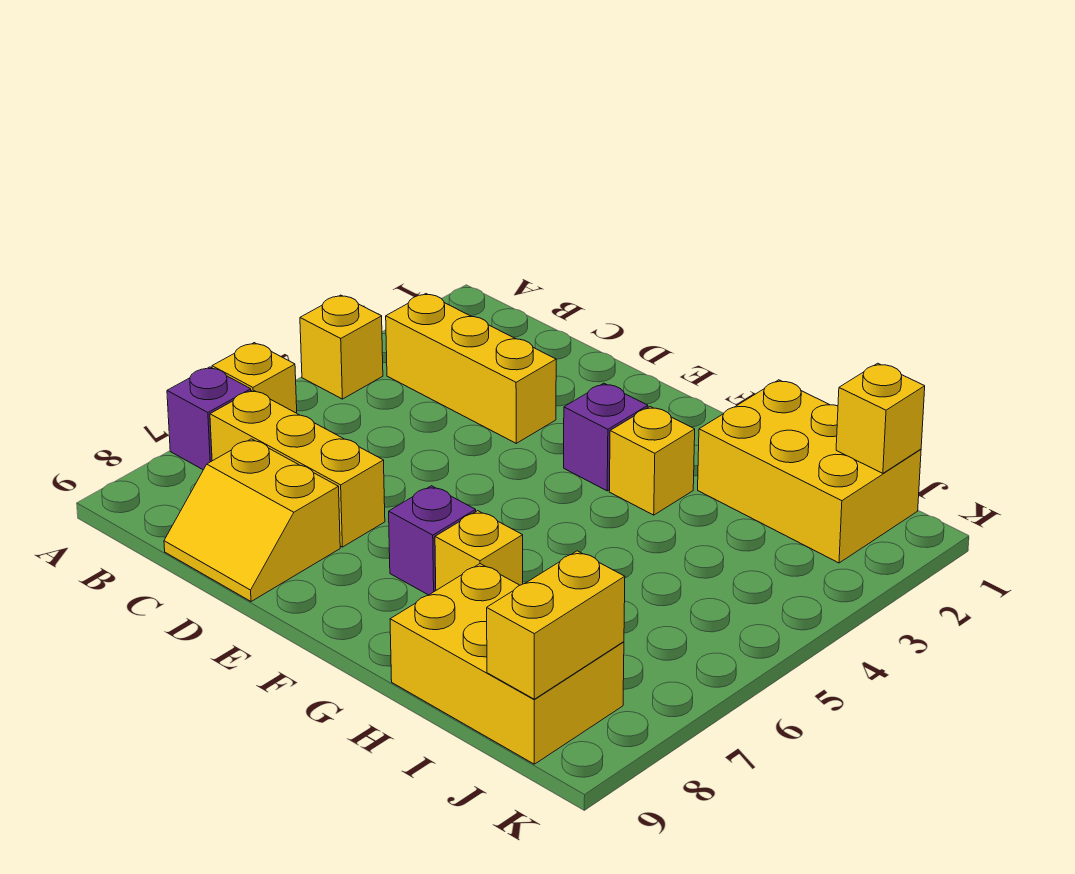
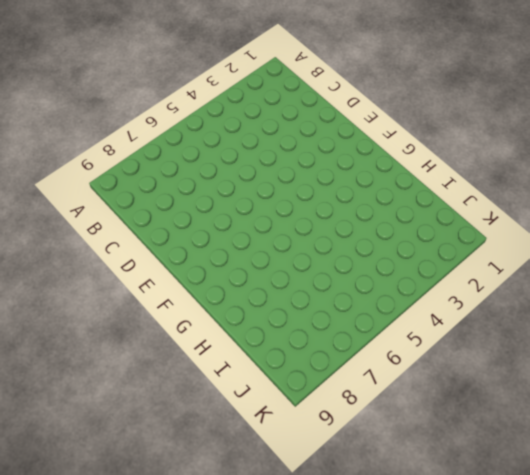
none -> yellow brick A4 level 1
none -> yellow brick A6 level 1
none -> purple brick A7 level 1

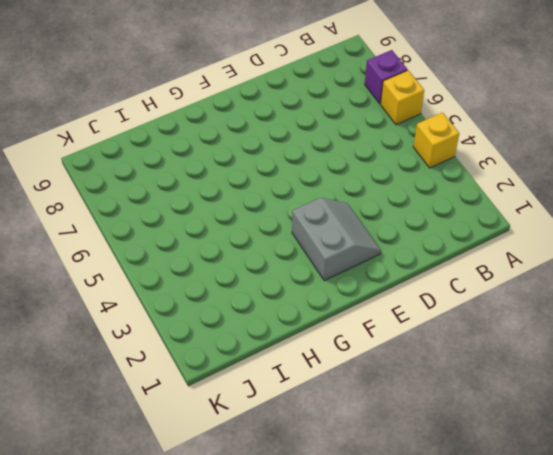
grey slope E2:F3 level 1 top F -> purple brick F3 level 1
none -> yellow brick B3:D3 level 1
none -> yellow brick B7:D7 level 1
none -> yellow slope C8:D9 level 1 top 8

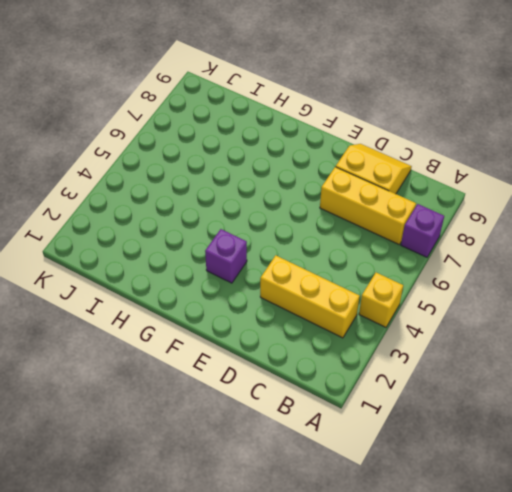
none -> yellow brick A6 level 1
none -> purple brick F7 level 1
none -> yellow brick G3 level 1

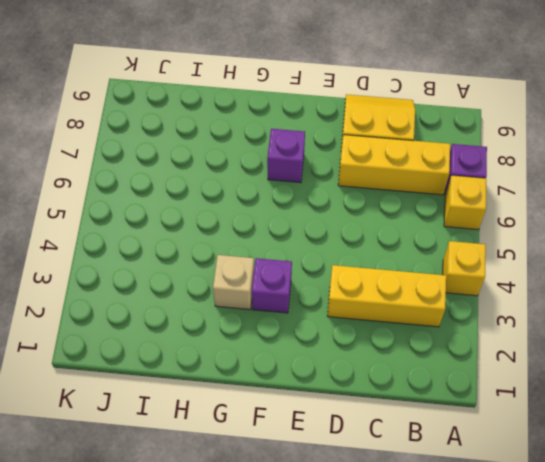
tan brick G3 level 1 -> yellow brick G3 level 1
none -> yellow brick G7 level 1
none -> yellow brick H1:J2 level 1
none -> yellow brick H8:J9 level 1

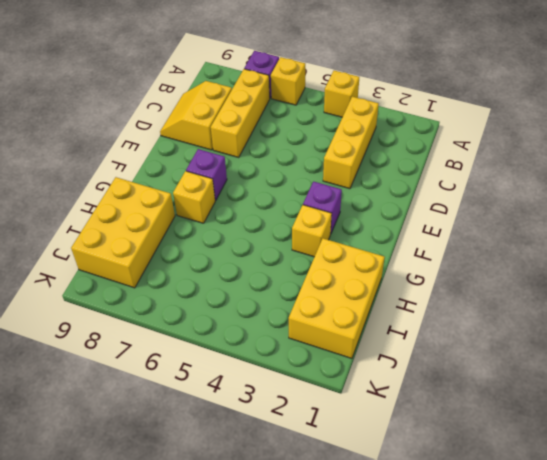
none -> yellow brick J1 level 2
none -> yellow brick J8:J9 level 2

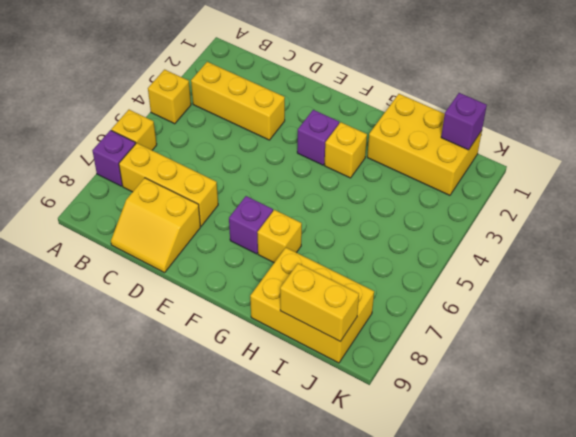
yellow brick I9:J9 level 2 -> yellow brick J8:J9 level 2
purple brick J1 level 2 -> yellow brick J1 level 2

